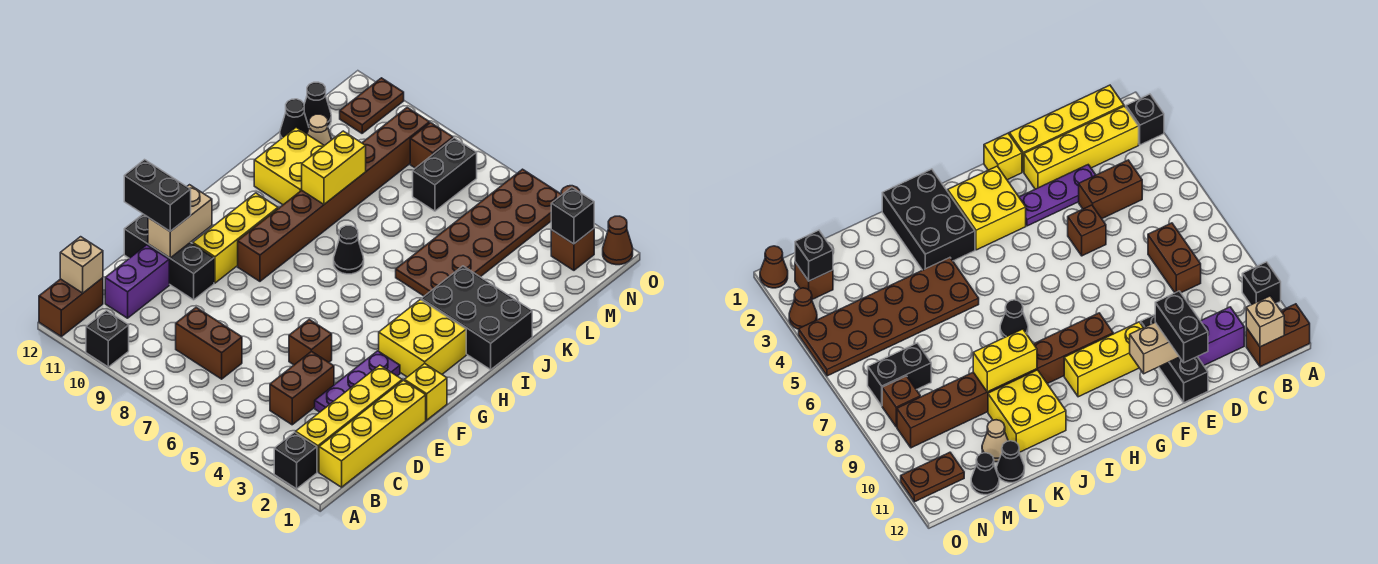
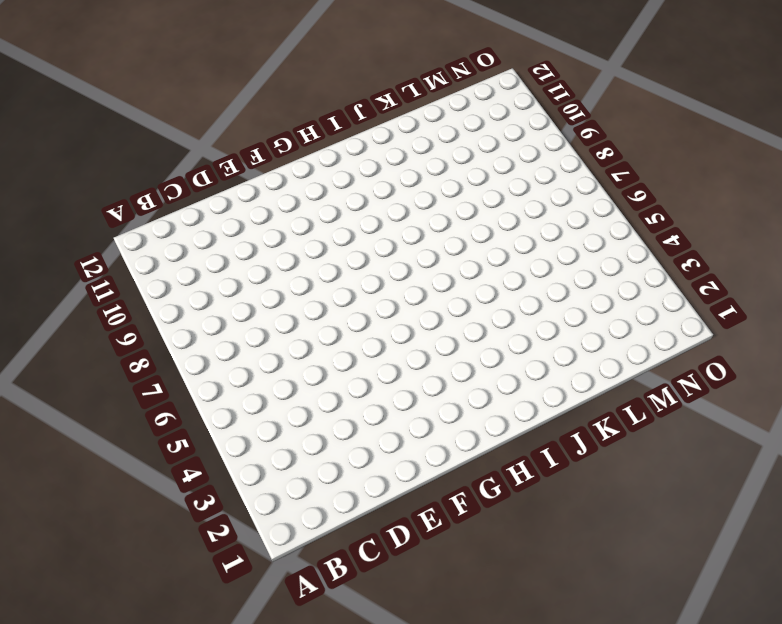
none -> black brick A2 level 1
none -> black brick A10 level 1
none -> brown brick A12:B12 level 1
none -> yellow brick B1:E1 level 1

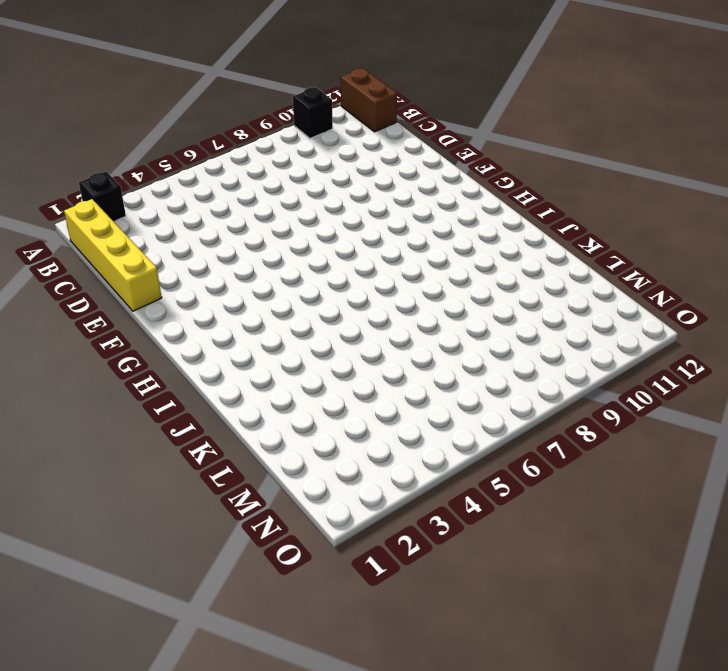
none -> yellow brick B2:E2 level 1
none -> brown brick C4:D4 level 1
none -> brown brick C7:C8 level 1
none -> purple brick C11:D11 level 1

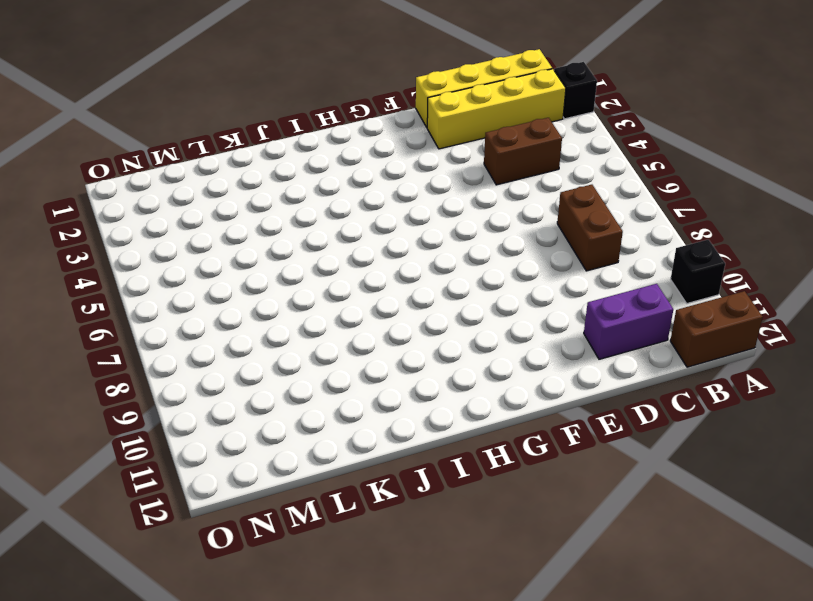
none -> purple plate D3:F3 level 1
none -> brown brick E5 level 1
none -> black brick E10:E12 level 1
none -> yellow brick F1 level 1

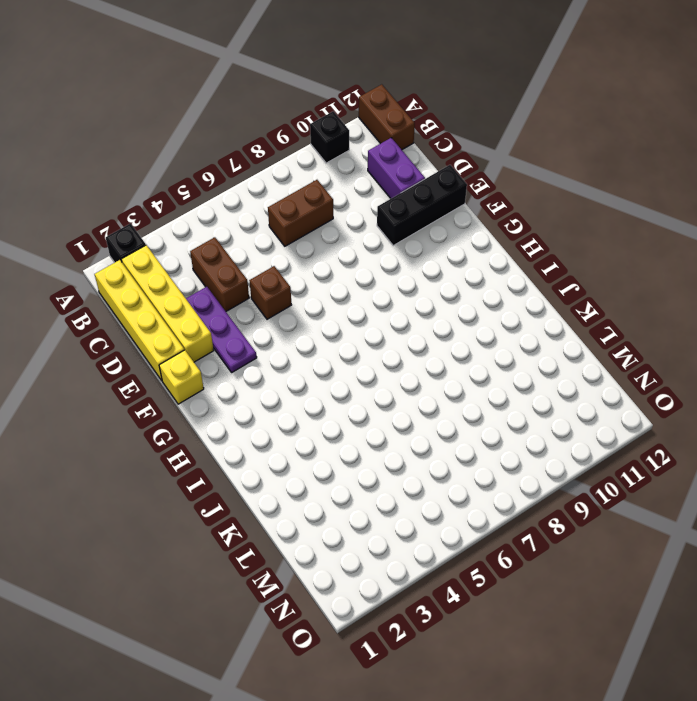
none -> yellow brick F10:H10 level 1
none -> yellow brick G2:H3 level 1
none -> brown brick G9:N9 level 1
none -> black brick I1:J3 level 1

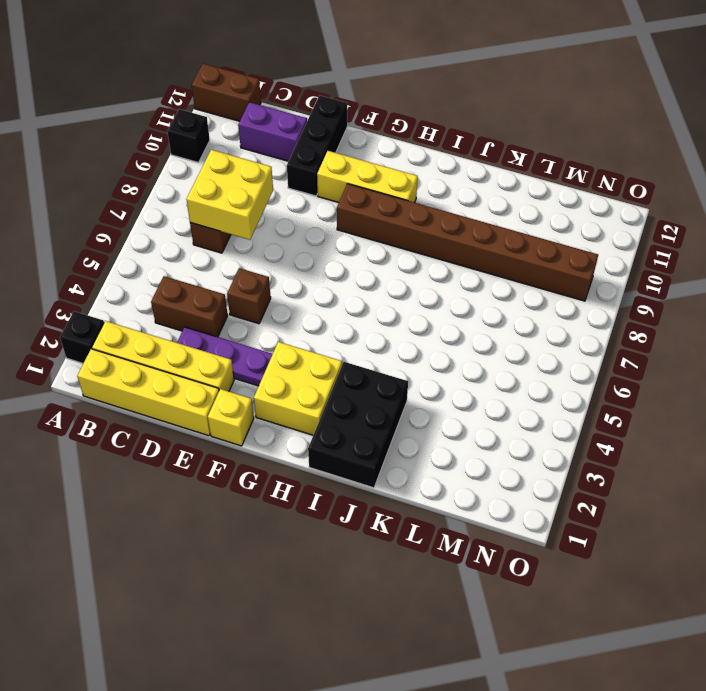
yellow brick C7:D8 level 2 -> yellow brick J10:K11 level 1
none -> black cone I7 level 1
none -> brown plate J4:O5 level 1
none -> tan cone L11 level 1
none -> black cone L12 level 1

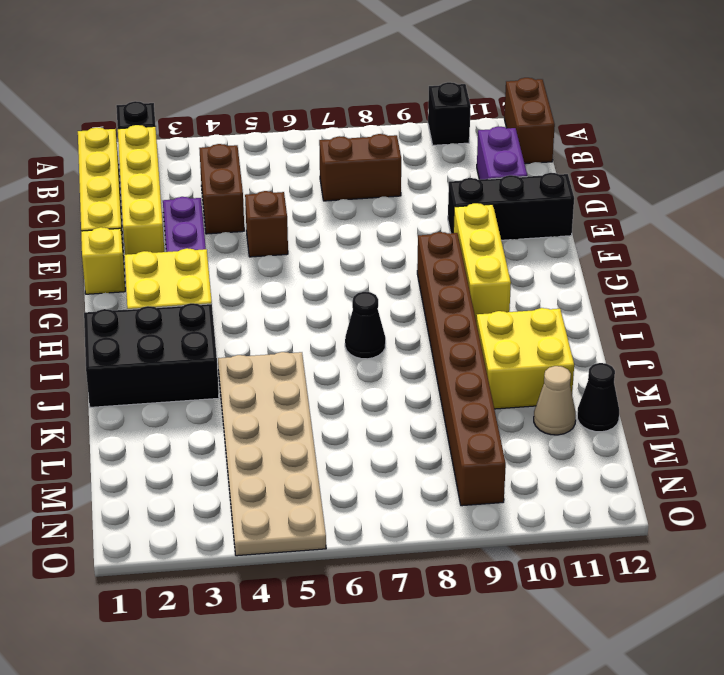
tan plate J4:O5 level 1 -> brown plate J4:O5 level 1
none -> black brick M7:N7 level 1
none -> black cone M12 level 1
none -> brown brick N2 level 1
none -> brown brick N8 level 1

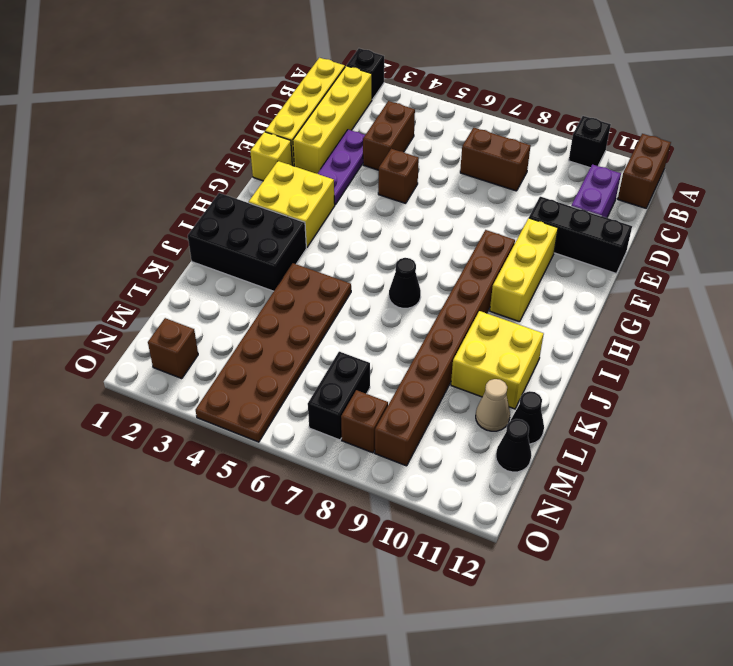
none -> brown plate N11:O11 level 1
none -> brown cone O1 level 1
none -> brown cone O3 level 1
none -> tan brick B12 level 2

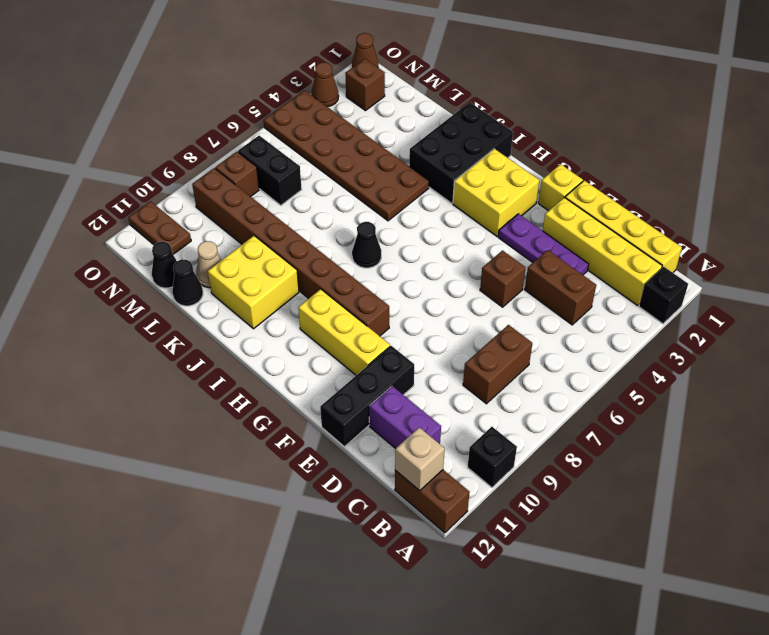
none -> tan brick E11:F11 level 2
none -> yellow brick J9:K9 level 2
none -> black brick N2 level 2
none -> black brick E11:E12 level 3

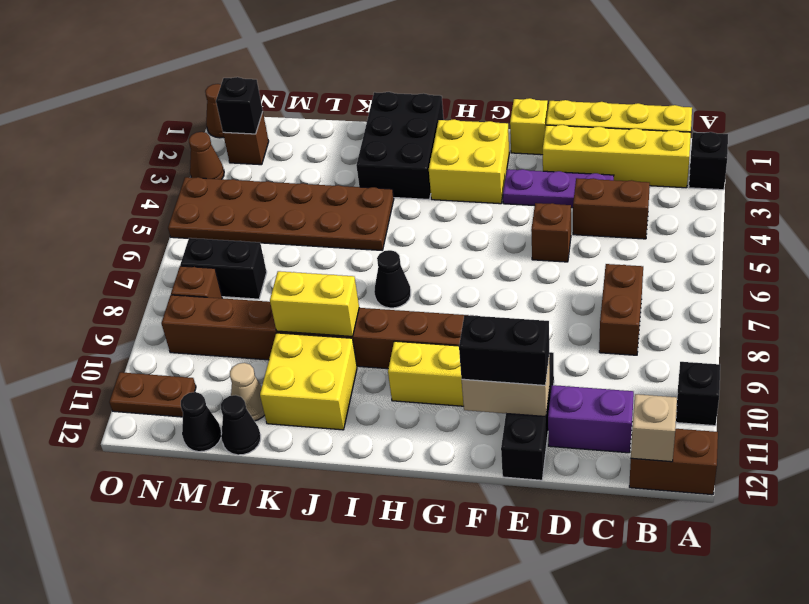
black brick E11:F11 level 3 -> black brick E11:E12 level 3

